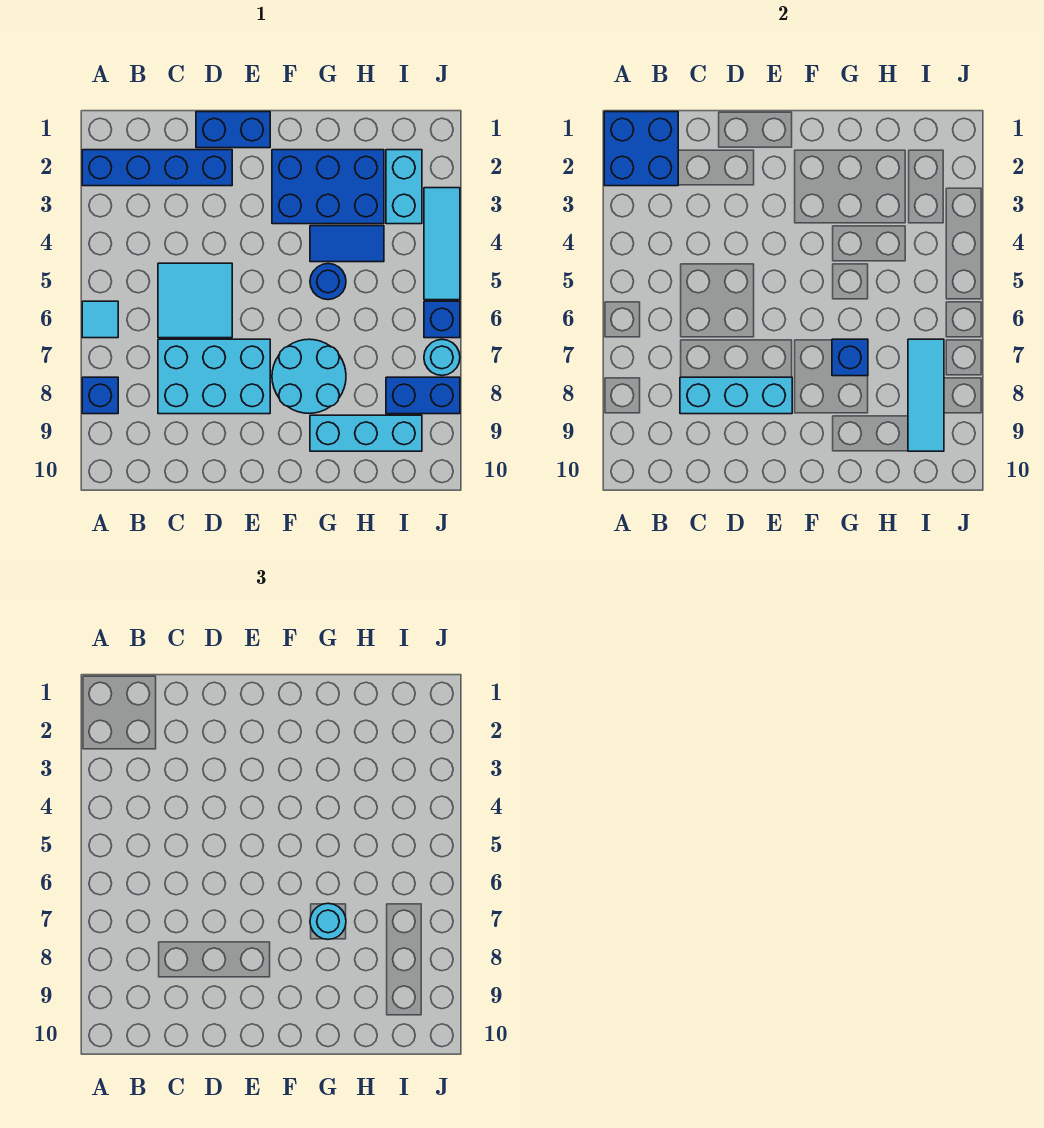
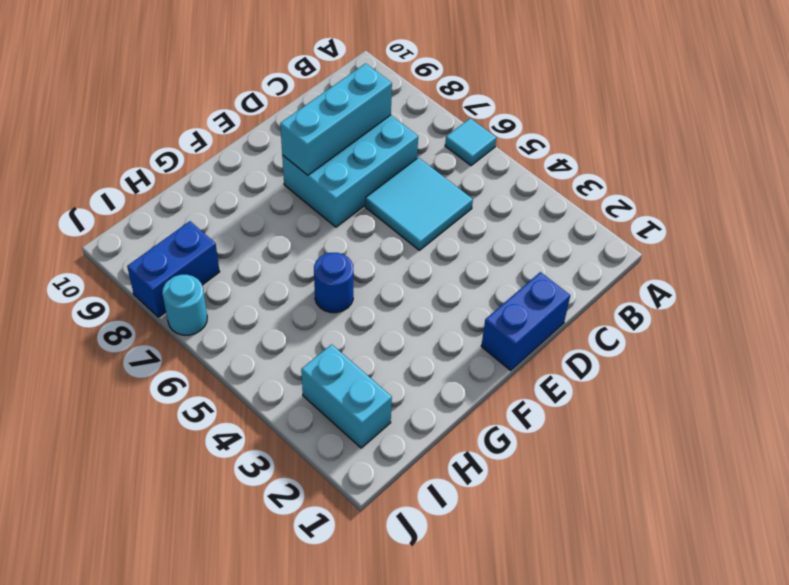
none -> blue brick A2:D2 level 1
none -> blue brick A8 level 1
none -> blue brick F2:H3 level 1

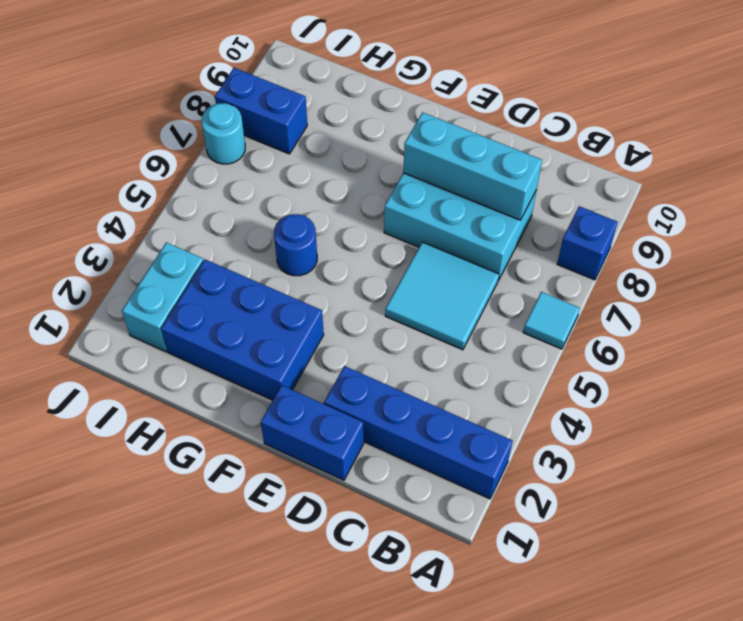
none -> cyan round brick F7:G8 level 1
none -> blue tile G4:H4 level 1
none -> cyan brick G9:I9 level 1

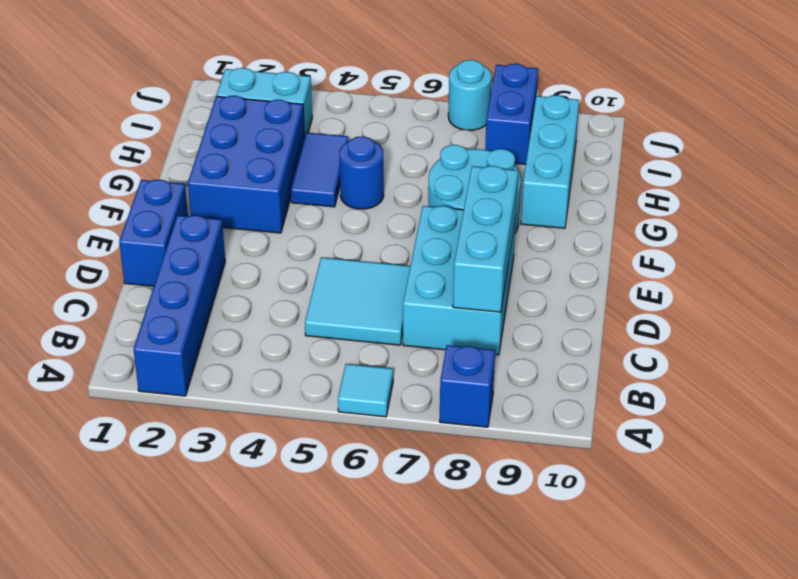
none -> cyan tile J3:J5 level 1
none -> blue brick J6 level 1
none -> blue brick A1:B2 level 2

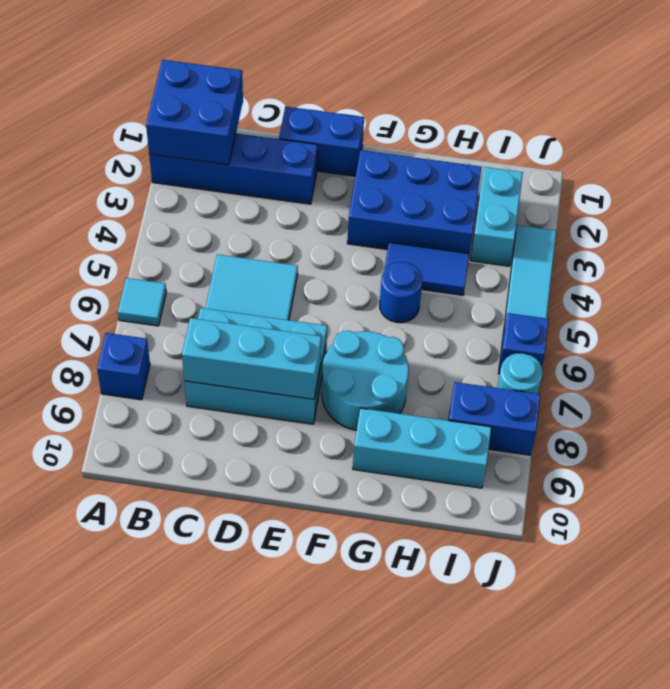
none -> blue brick G7 level 2
none -> cyan tile I7:I9 level 2
none -> cyan round brick G7 level 3

